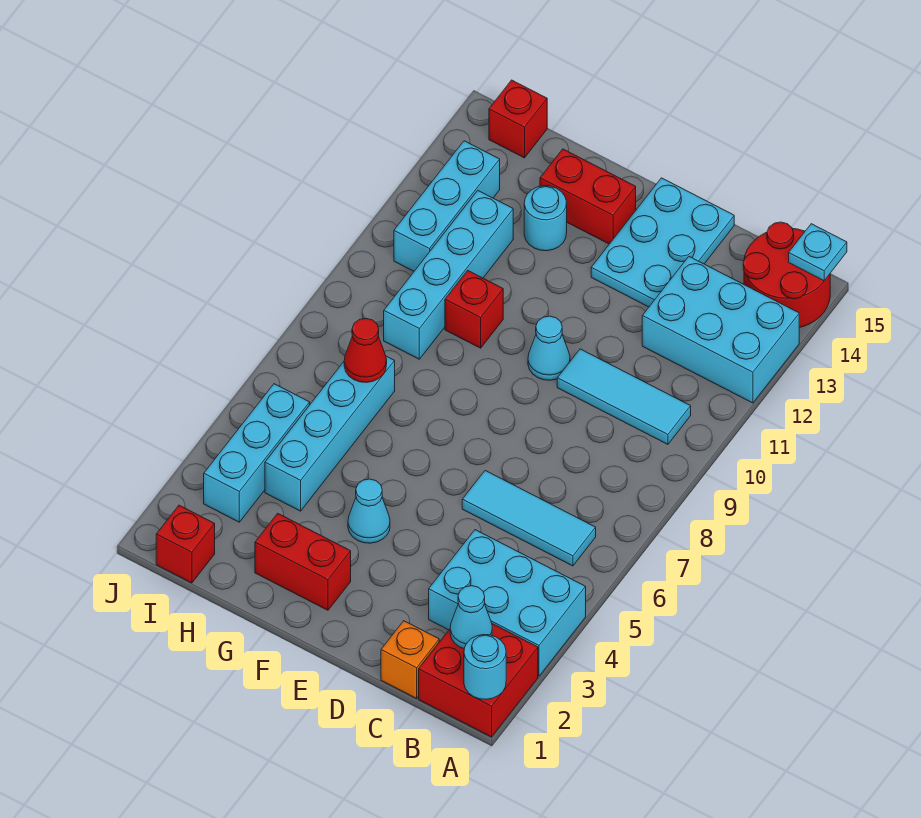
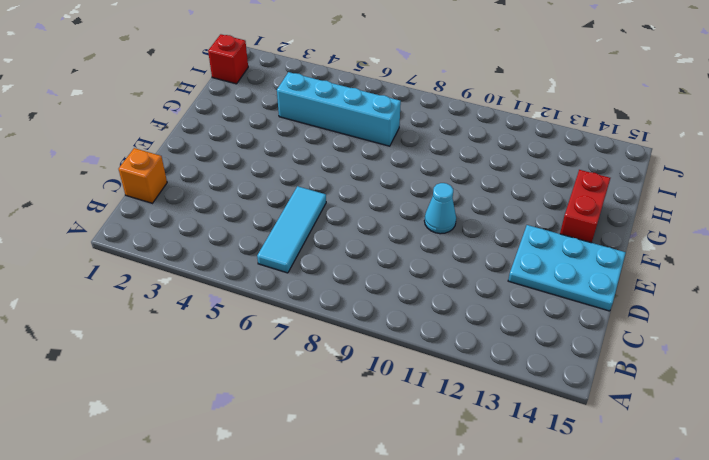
none -> red brick A1:B2 level 1
none -> cyan brick A3:C4 level 1
none -> cyan brick A12:C13 level 1

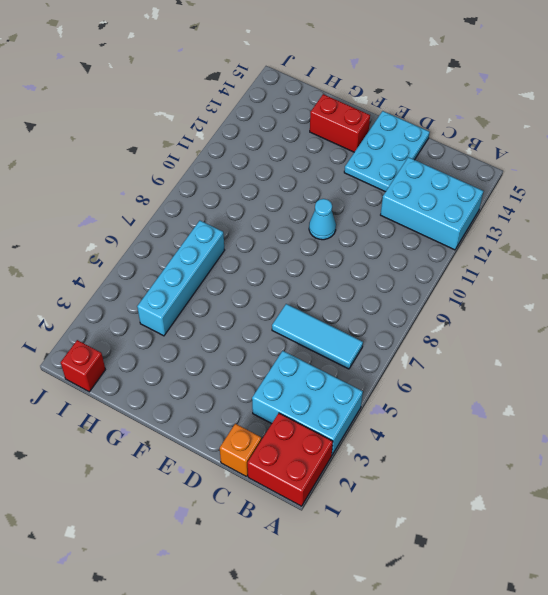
none -> red round brick A14:B15 level 1
none -> cyan tile B10:D10 level 1
none -> red brick F2:G2 level 1

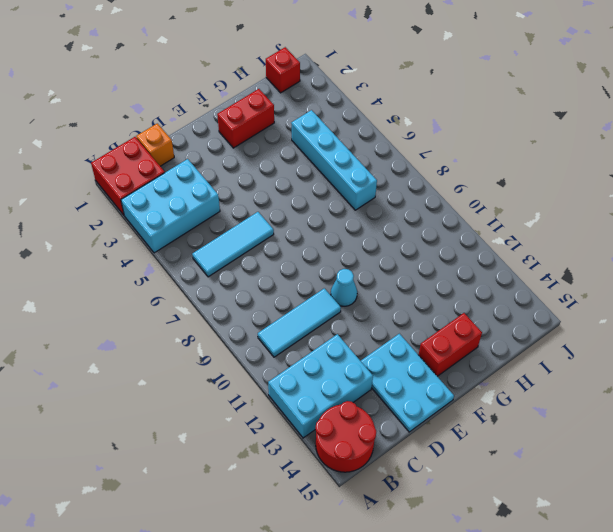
none -> cyan cone F4 level 1
none -> red brick G10 level 1
none -> cyan round brick G13 level 1

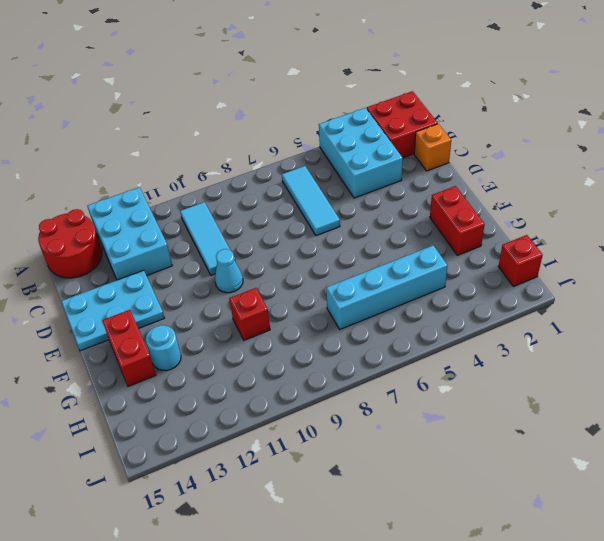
none -> cyan cone F4 level 1
none -> cyan brick H9:H12 level 1
none -> cyan brick I3:I5 level 1

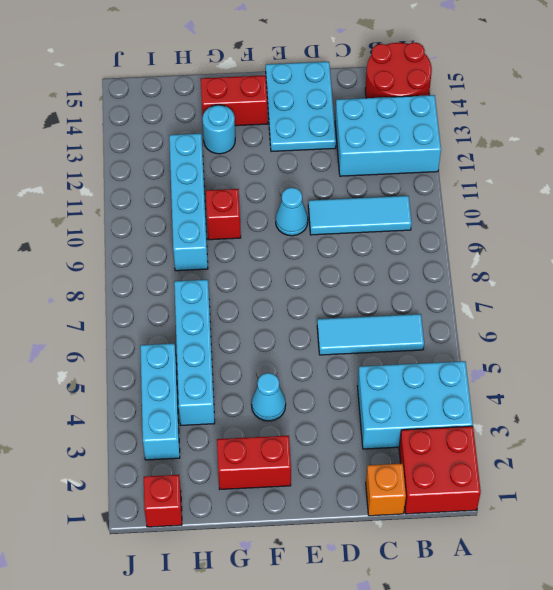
none -> cyan brick I11:I13 level 1
none -> red brick I15 level 1
none -> cyan round brick A1 level 2

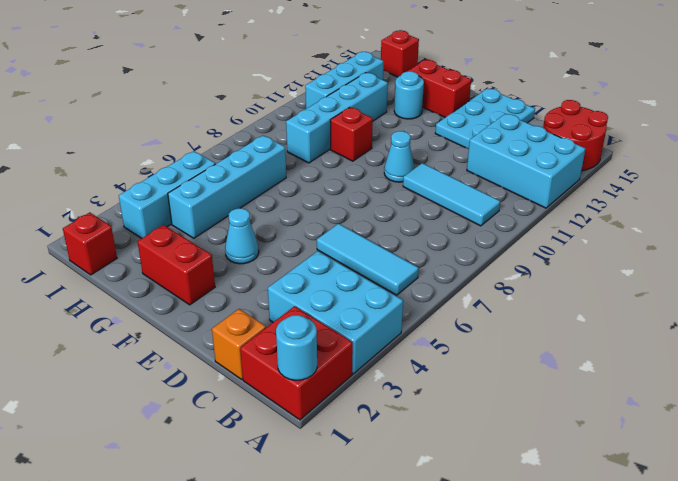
none -> cyan plate A15 level 2
none -> cyan cone B2 level 2
none -> red cone H7 level 2

